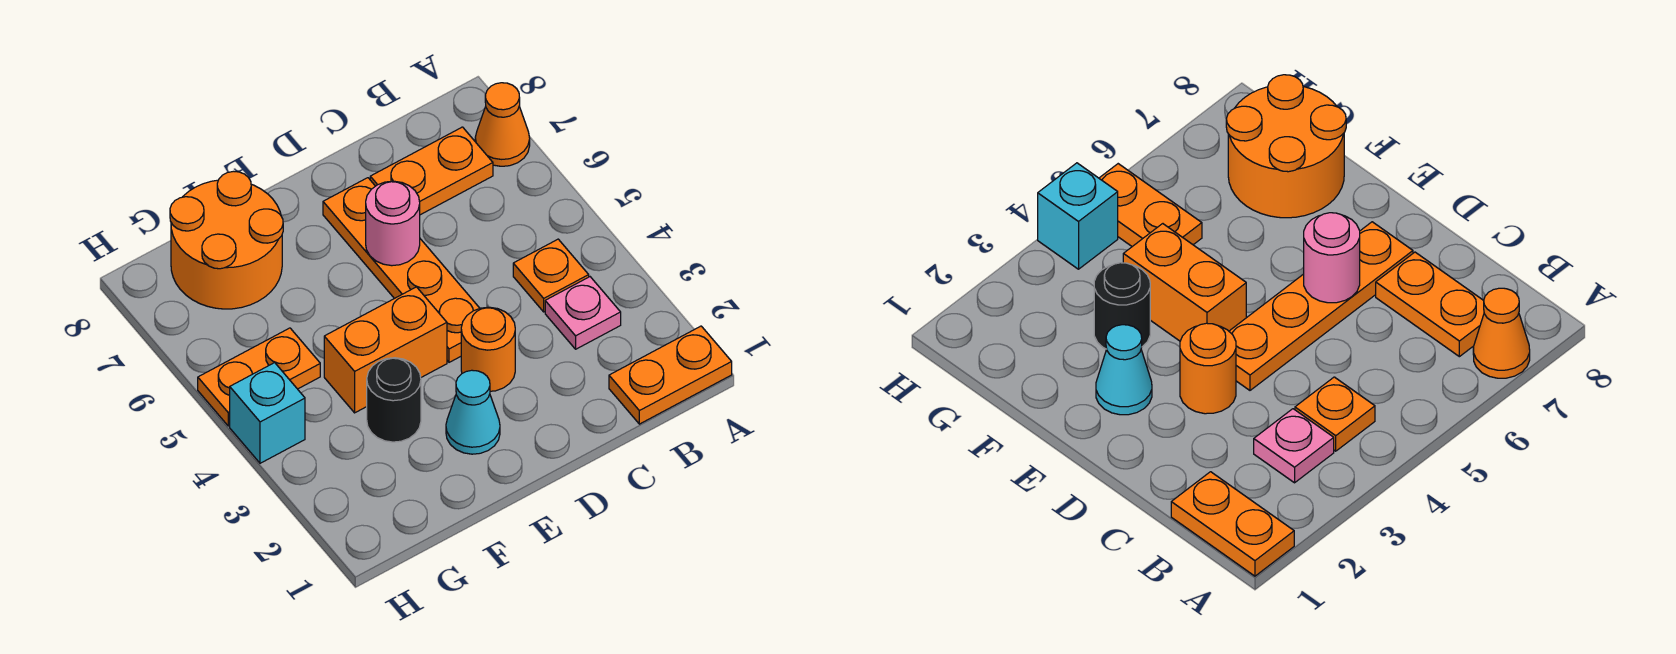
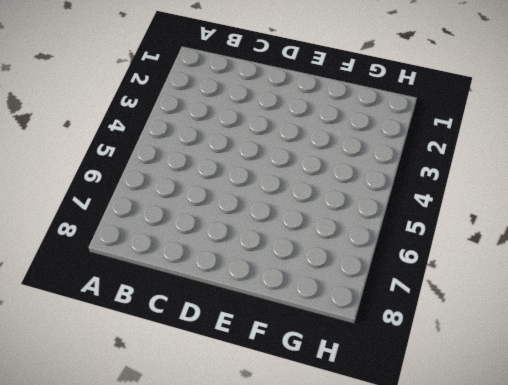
none -> orange plate A1:B1 level 1
none -> orange cone A7 level 1
none -> pink plate B3 level 1

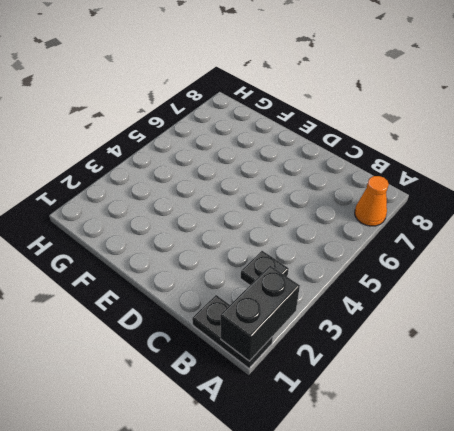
black plate A1:B1 level 1 -> orange plate A1:B1 level 1
black brick A1:A2 level 2 -> none
black plate B3 level 1 -> pink plate B3 level 1
none -> orange plate B4 level 1
none -> orange plate B7:C7 level 1
none -> orange round brick D3 level 1

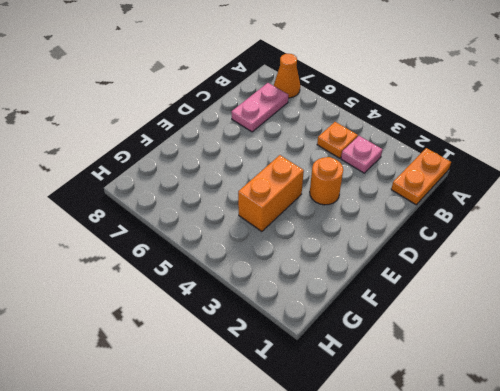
pink plate B7:C7 level 1 -> orange plate B7:C7 level 1
none -> orange plate D4:D7 level 1
none -> cyan cone E2 level 1
none -> black round brick F3 level 1

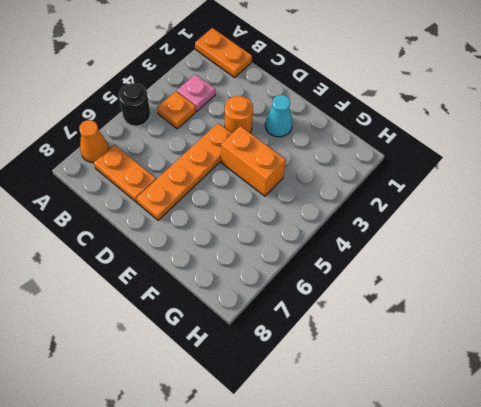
black round brick A5 level 1 -> black round brick F3 level 1
none -> orange round brick F7:G8 level 1
none -> orange plate G5:H5 level 1
none -> cyan brick H4 level 1

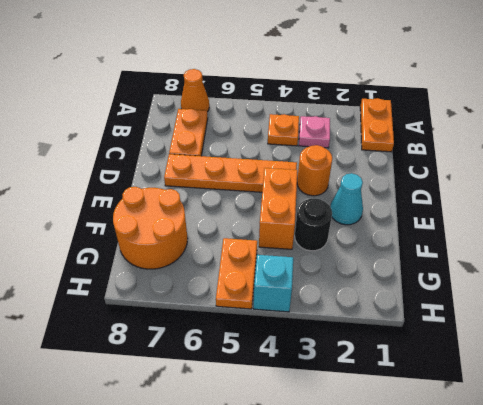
none -> pink round brick D6 level 2

